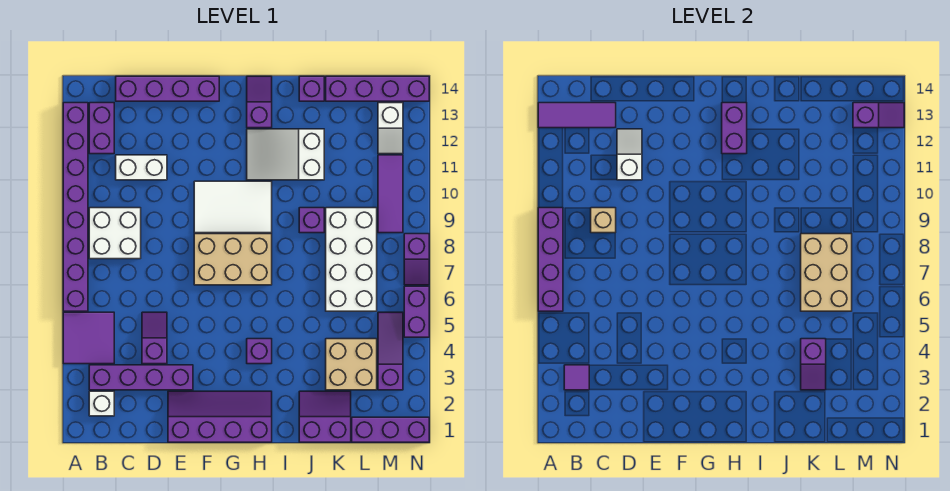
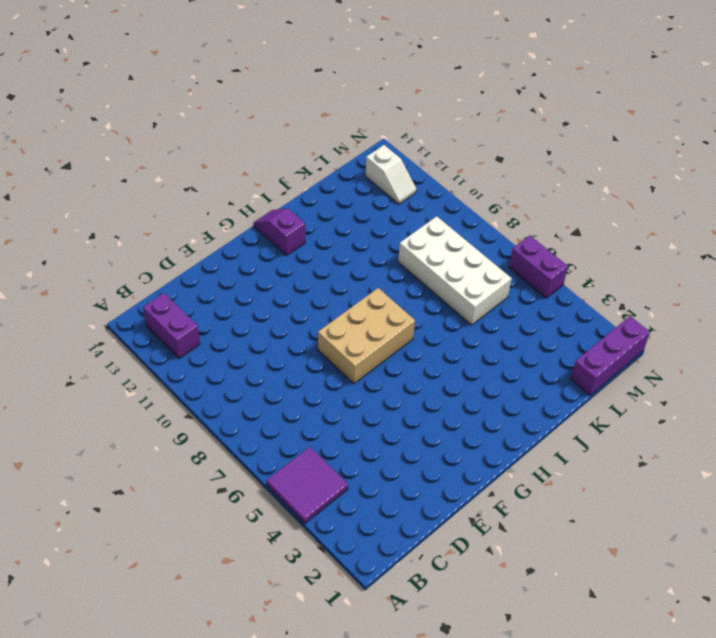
none -> purple brick A6:A13 level 1
none -> white brick B2 level 1
none -> purple brick B3:E3 level 1
none -> white brick B8:C9 level 1

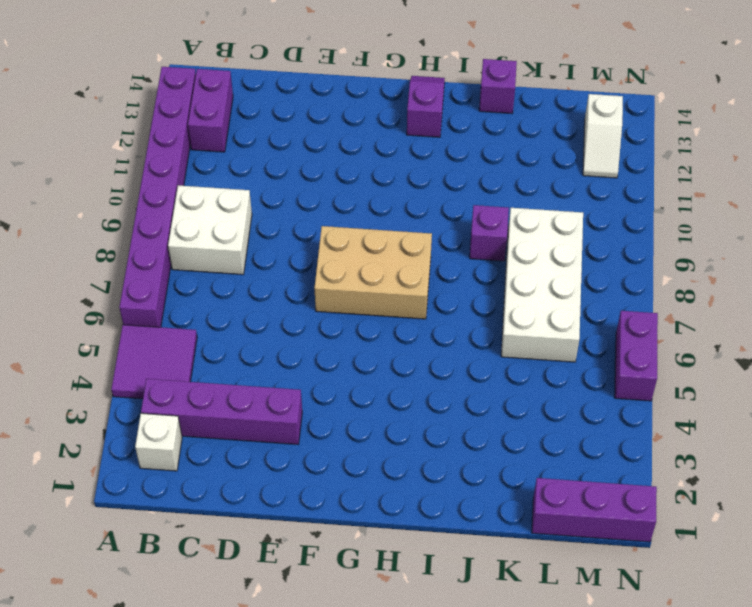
none -> white brick C11:D11 level 1
none -> purple brick C14:F14 level 1
none -> purple slope D4:D5 level 1 top 4
none -> purple slope E1:H2 level 1 top 1

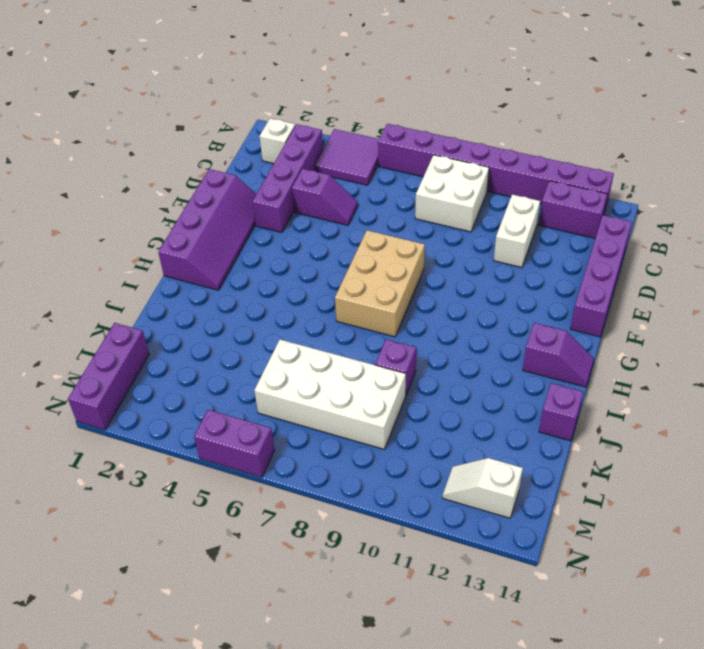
none -> white tile F9:H10 level 1
none -> purple brick H4 level 1
none -> white slope H11:J12 level 1 top J
none -> purple slope J1:K2 level 1 top 1

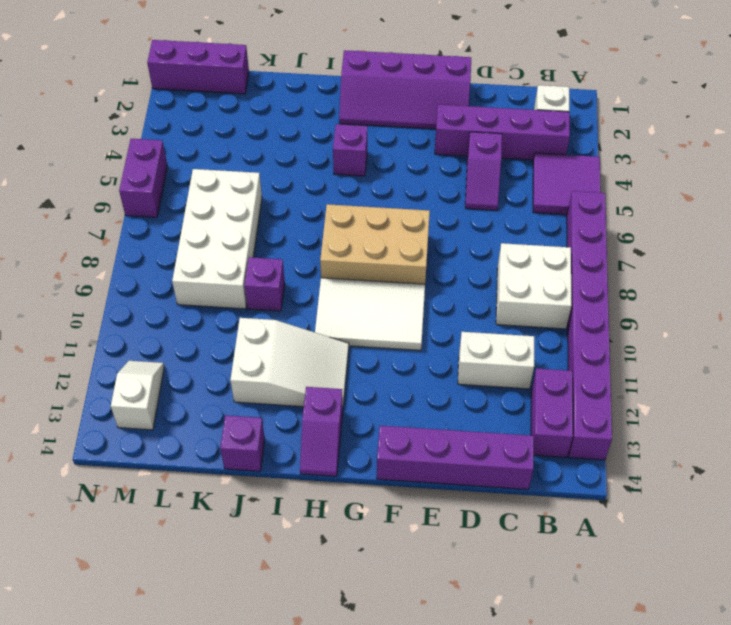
none -> purple slope J1:K2 level 1 top 1
none -> tan brick K3:L4 level 1
none -> purple brick K14:N14 level 1
none -> purple slope M3:M5 level 1 top 3

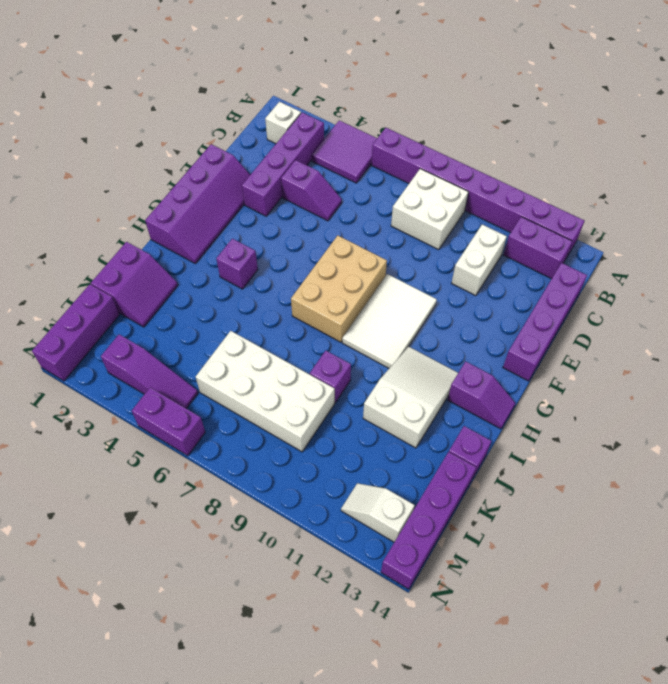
none -> tan brick K3:L4 level 1
none -> purple tile M9:M11 level 1
none -> purple slope N7:N8 level 1 top 8
none -> purple brick A6:A9 level 2

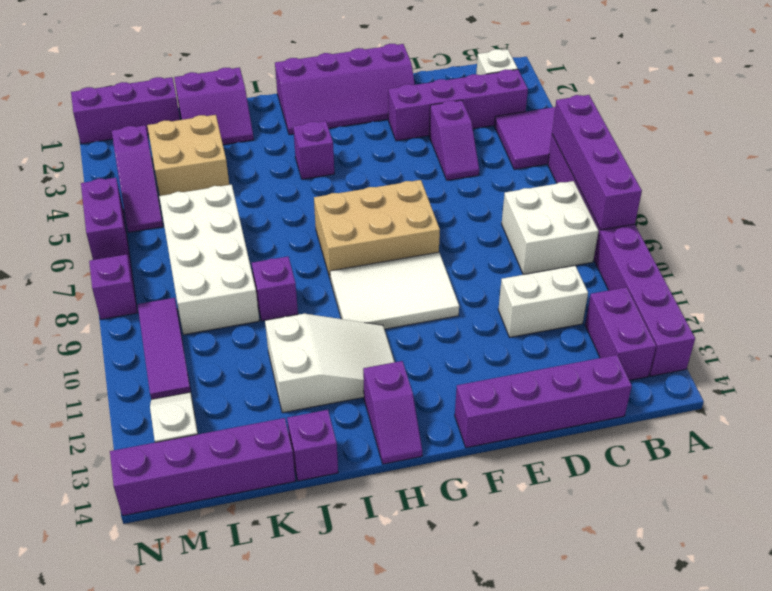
none -> purple tile A13:C13 level 2
none -> purple tile B3 level 2
none -> tan brick C9 level 2
none -> white slope D11:D12 level 2 top 11

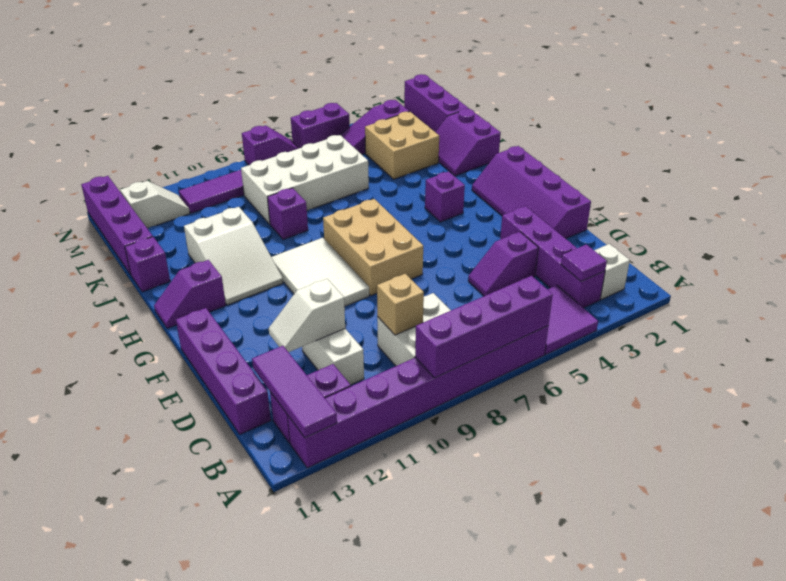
none -> purple brick H12:H13 level 2
none -> purple slope K3:K4 level 2 top 4
none -> tan brick K6:L8 level 2
none -> purple slope M13:N13 level 2 top M

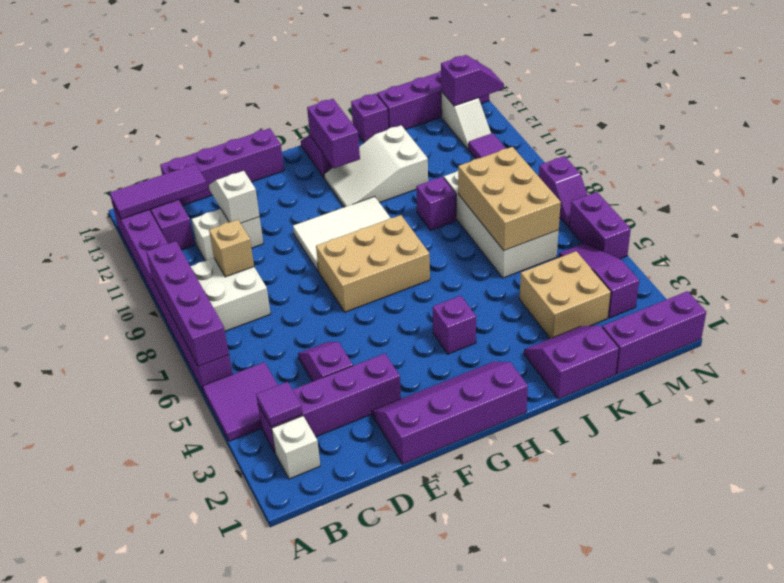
none -> purple slope K3:K4 level 2 top 4

